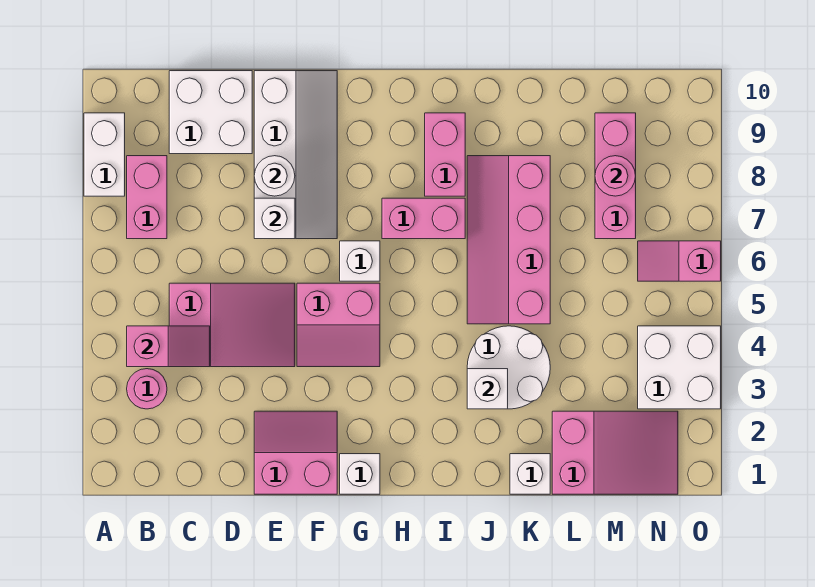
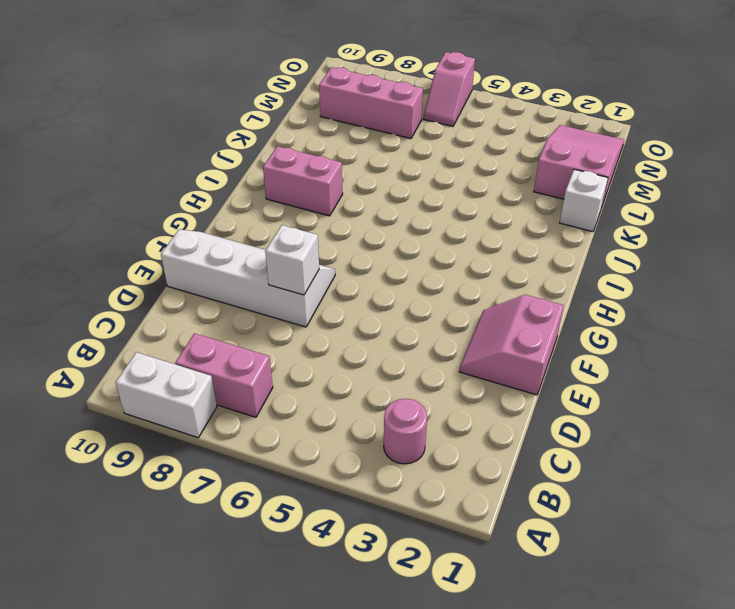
none -> pink slope C4:E5 level 1 top C
none -> white brick C9:D10 level 1
none -> pink slope F4:G5 level 1 top 5

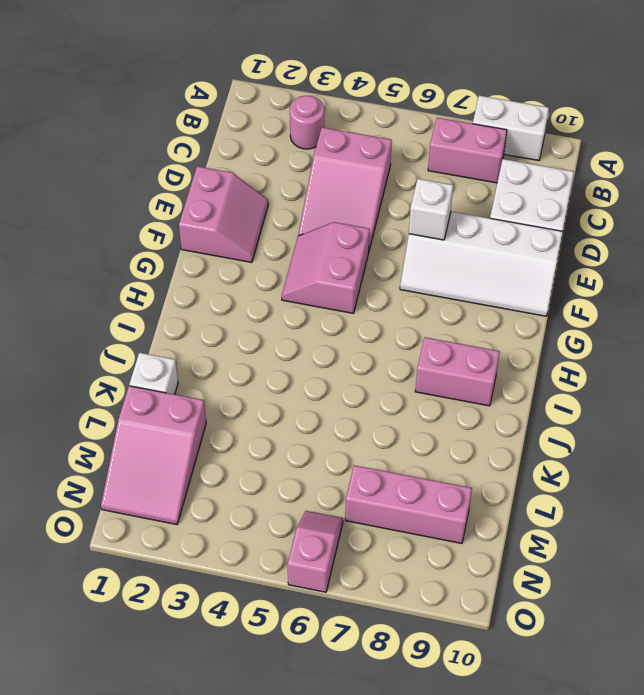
none -> white brick G1 level 1
none -> white brick G6 level 1
none -> pink brick H7:I7 level 1

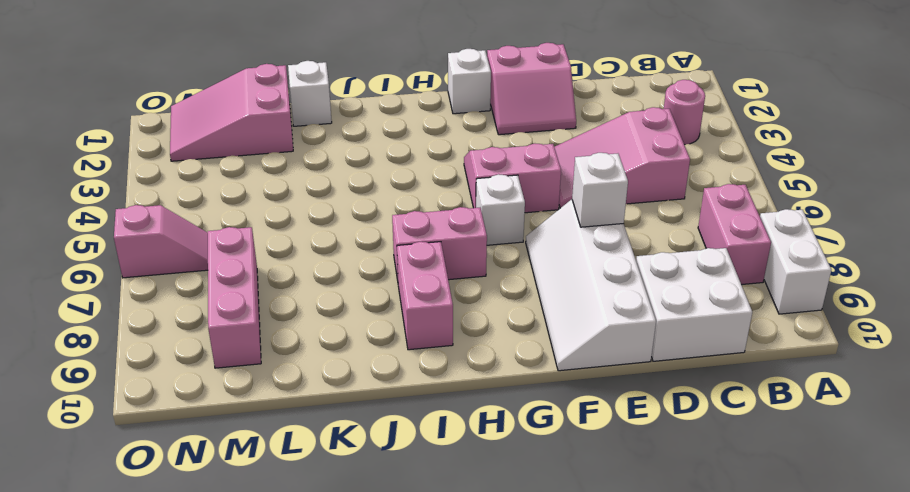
none -> white round brick J3:K4 level 1
none -> pink slope J5:K8 level 1 top K
none -> white brick N3:O4 level 1

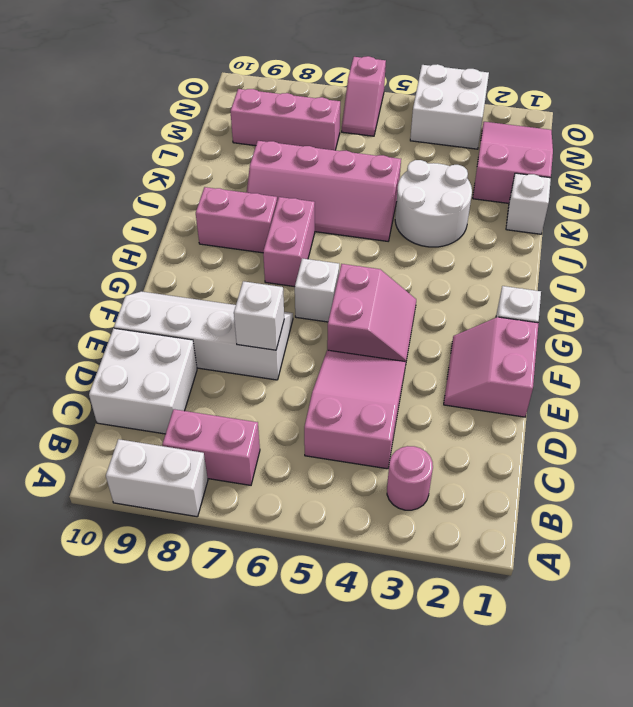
none -> pink slope B4:C4 level 2 top B
none -> white round brick E8 level 2
none -> white brick J3 level 2

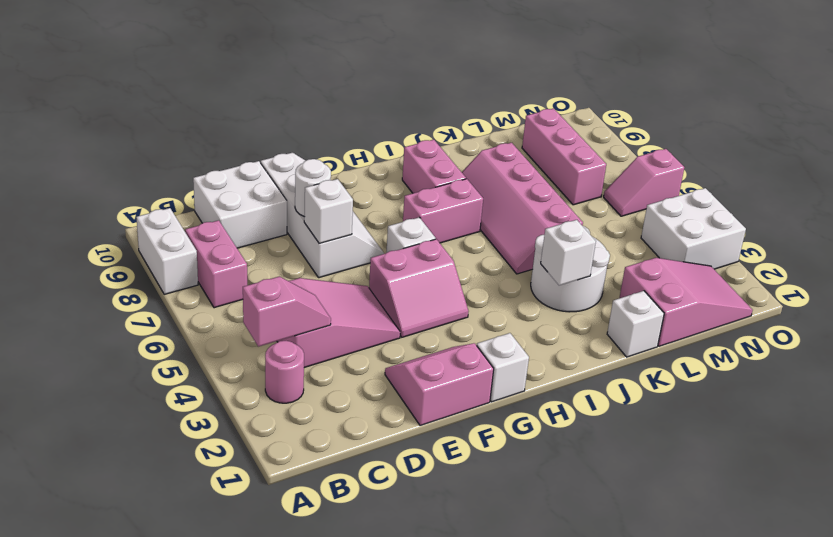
none -> pink round brick M8 level 2

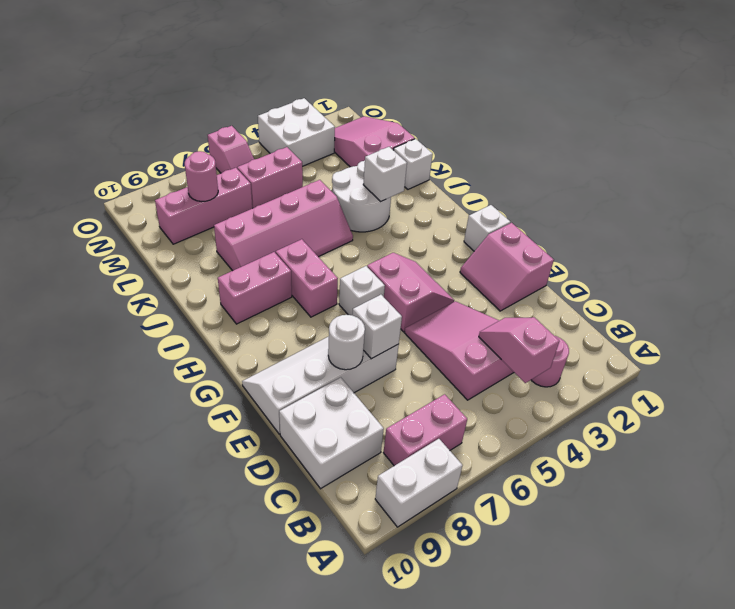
pink brick M5:M6 level 1 -> none

